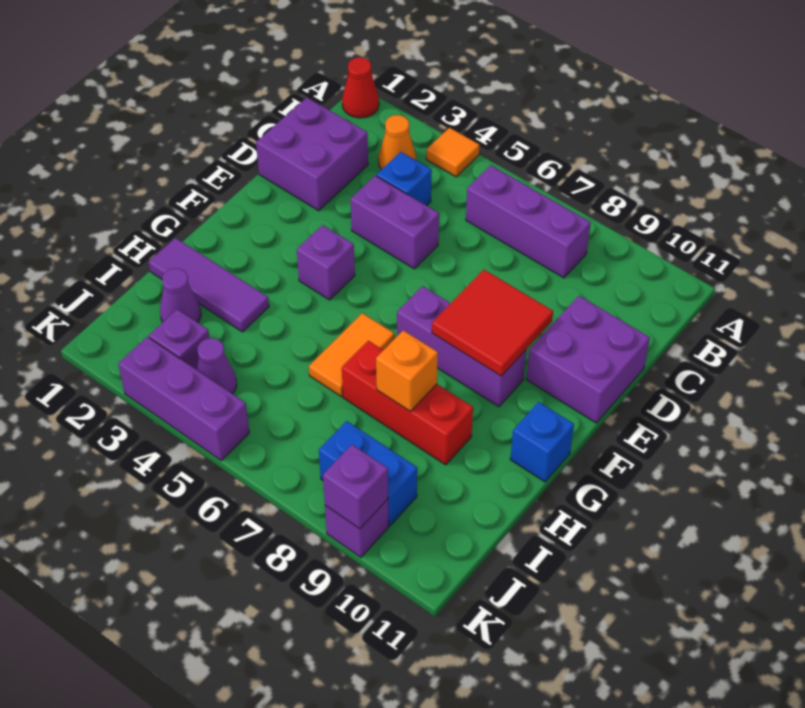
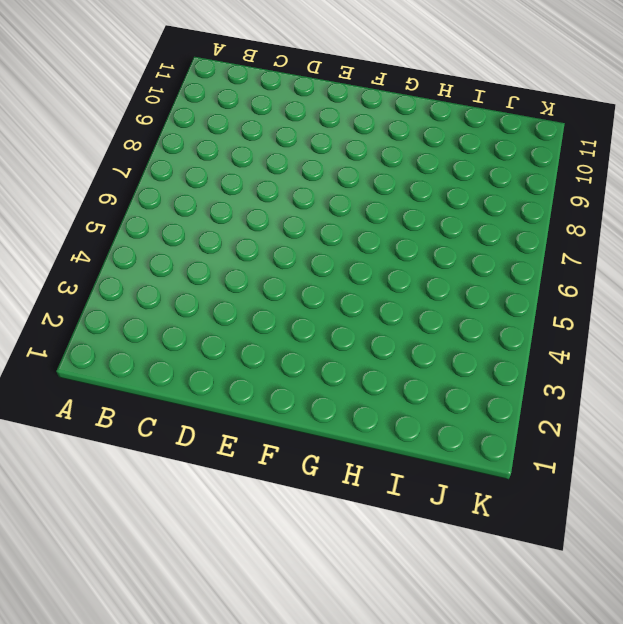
none -> red cone A1 level 1
none -> orange tile A4 level 1
none -> orange cone B3 level 1

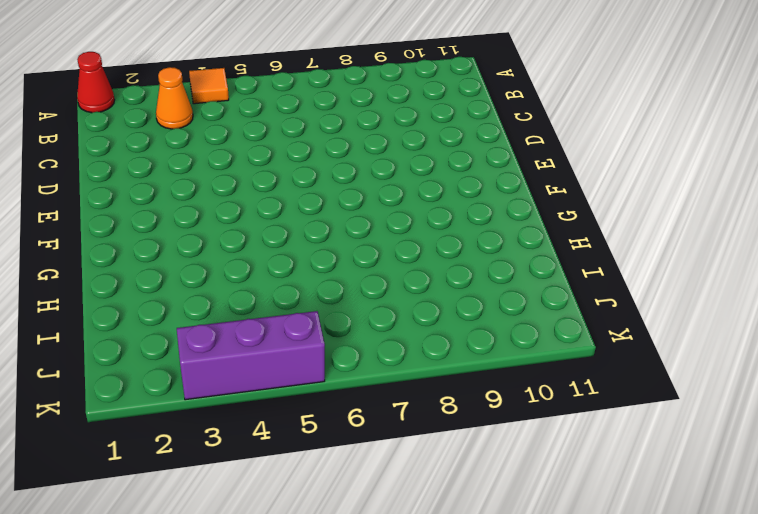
none -> purple brick B6:B8 level 1
none -> purple brick C1:D2 level 1
none -> blue brick C4 level 1

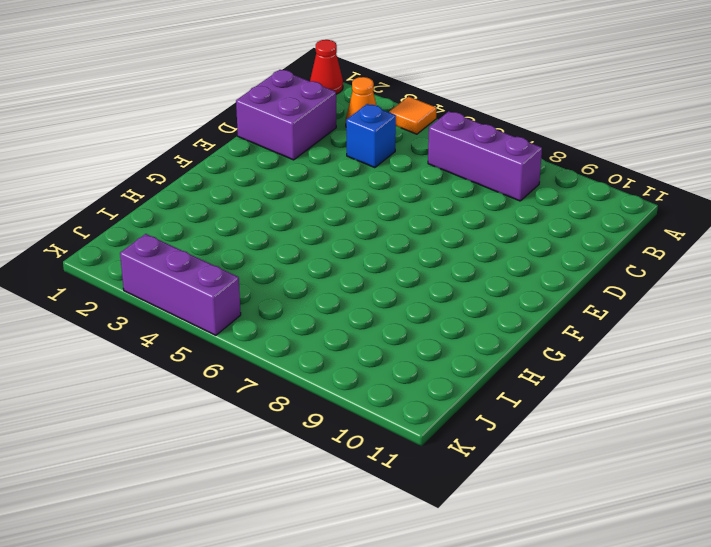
none -> purple brick D4:D5 level 1
none -> purple brick D10:E11 level 1
none -> purple brick F4 level 1

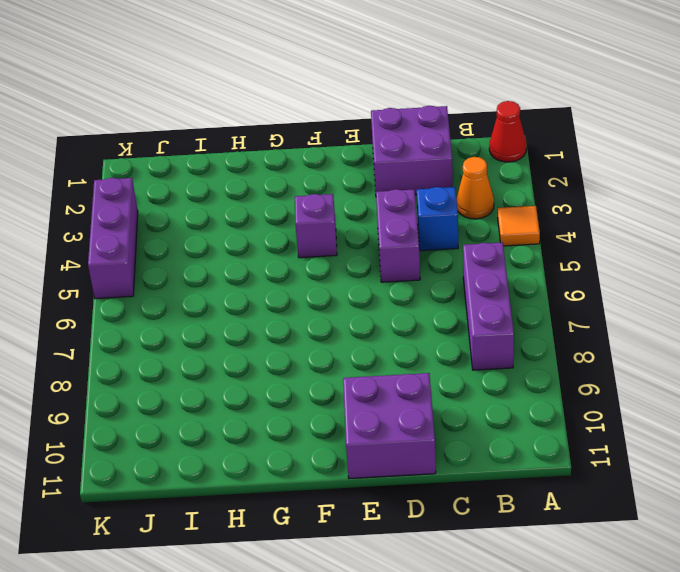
none -> purple brick F7:F9 level 1
none -> orange tile G6:H6 level 1
none -> blue brick G11 level 1

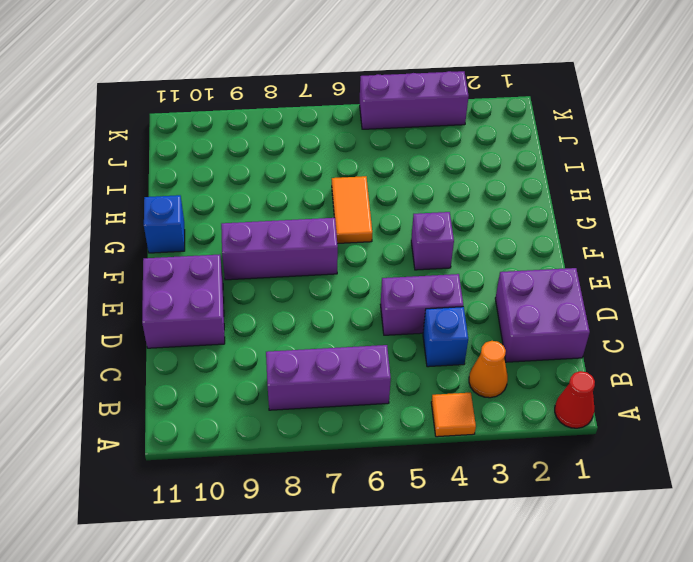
none -> purple tile H1:H3 level 1
none -> red brick H7:H9 level 1
none -> purple cone I2 level 1

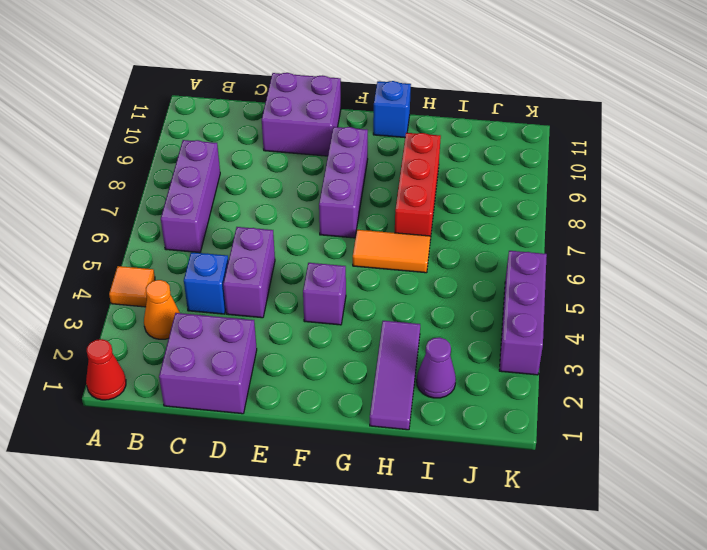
none -> purple brick J3 level 1
none -> purple cone J4 level 1
none -> blue brick J8:J9 level 1

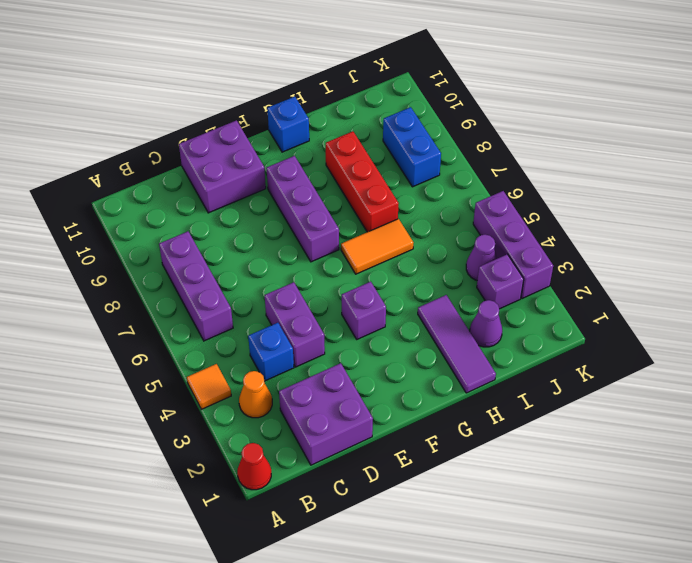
none -> purple brick K9 level 1
none -> red tile E8:F9 level 2
none -> orange brick H8 level 2

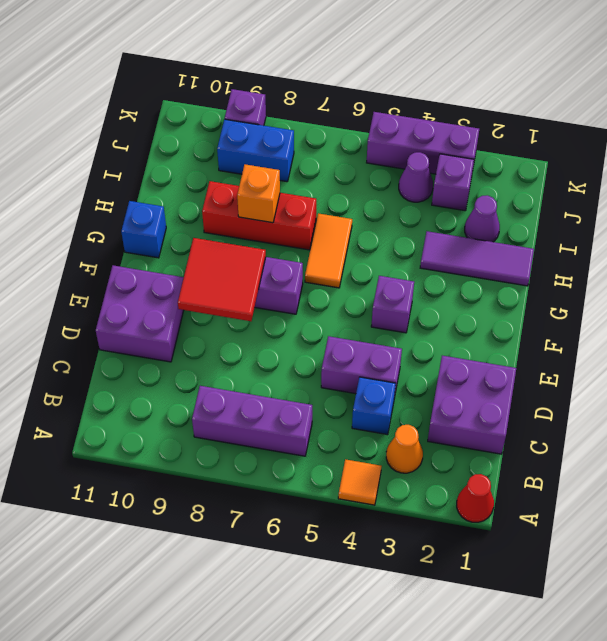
none -> purple brick K9 level 2

